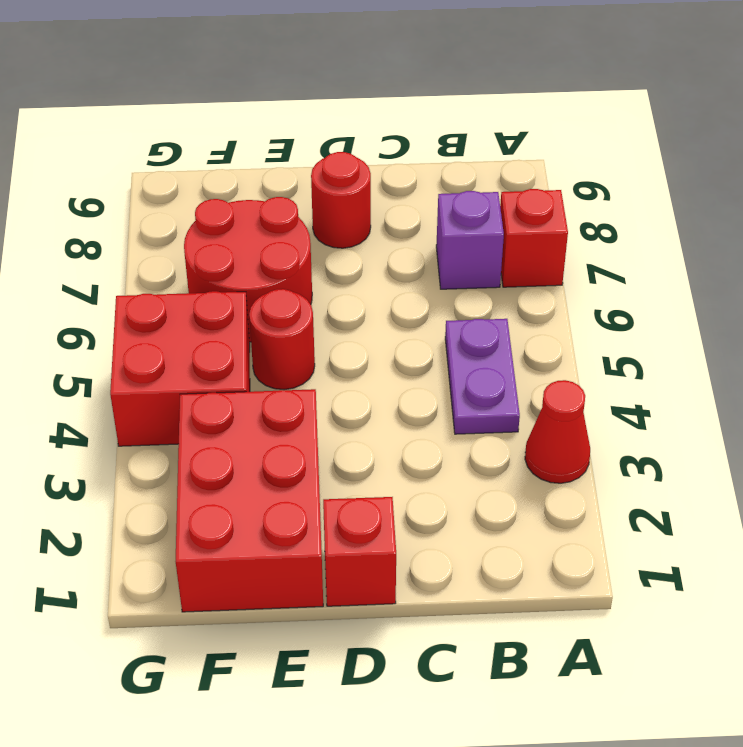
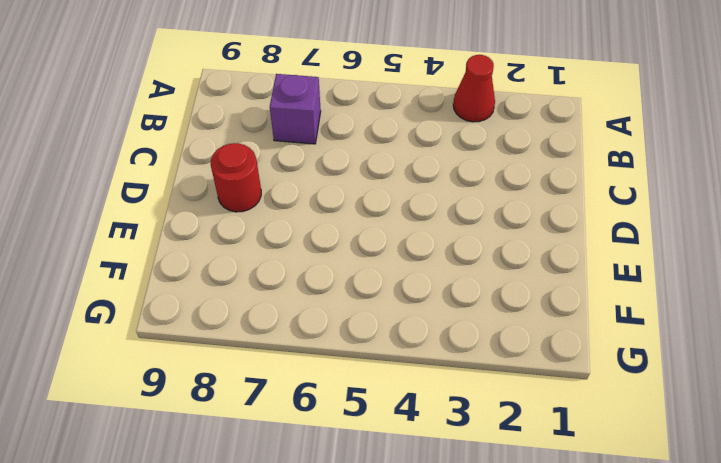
none -> red brick A7 level 1
none -> purple plate B4:B5 level 1

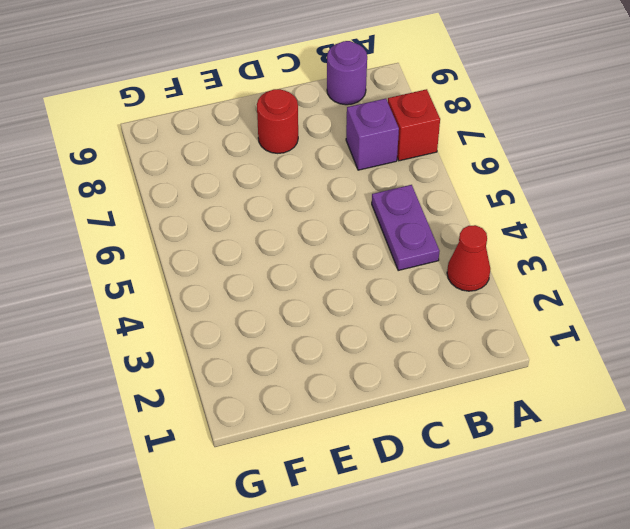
purple round brick B9 level 1 -> none
none -> red brick D1 level 1
none -> red brick E1:F3 level 1

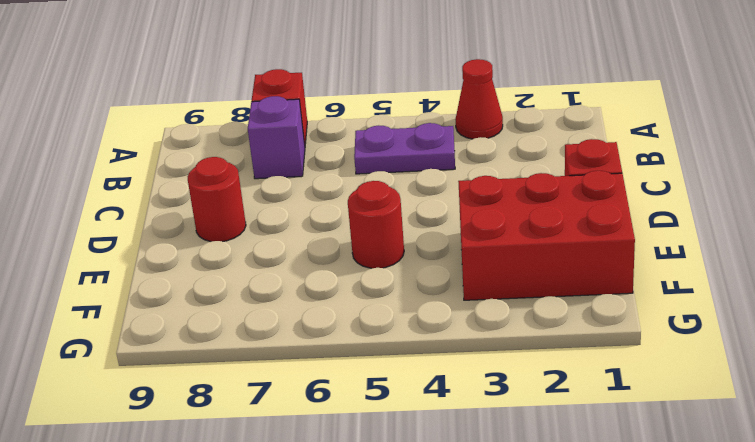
none -> red round brick E6:F7 level 1
none -> red brick F4:G5 level 1

